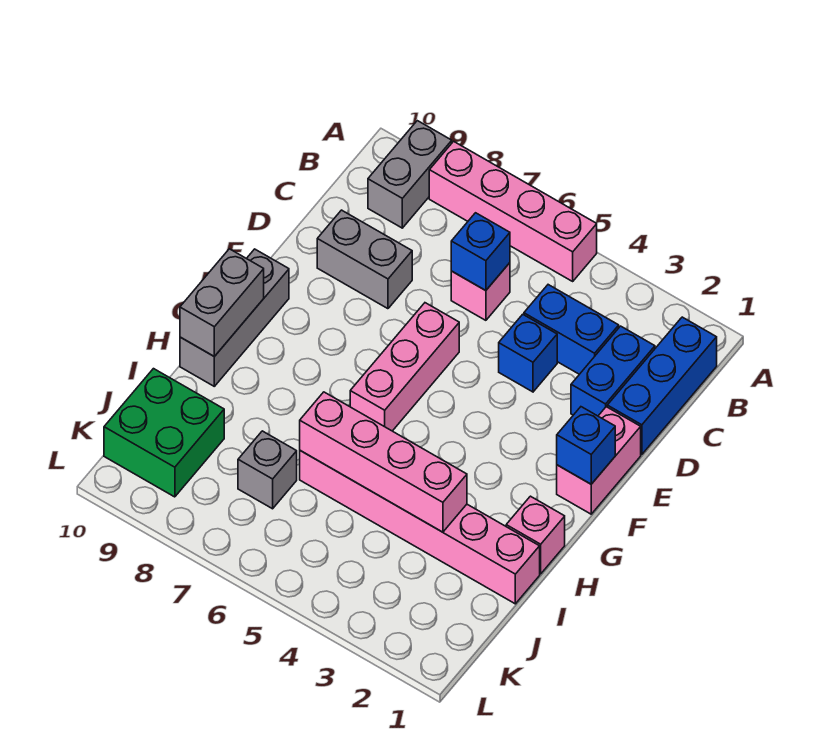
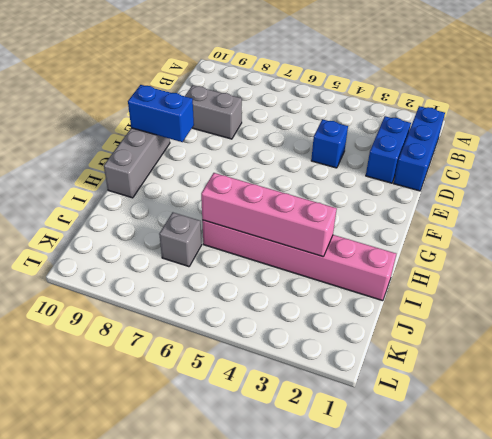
blue brick F9:F10 level 2 -> blue brick C3:C4 level 1
none -> pink brick A5:A8 level 1
none -> grey brick A9:B9 level 1
none -> pink brick C6 level 1

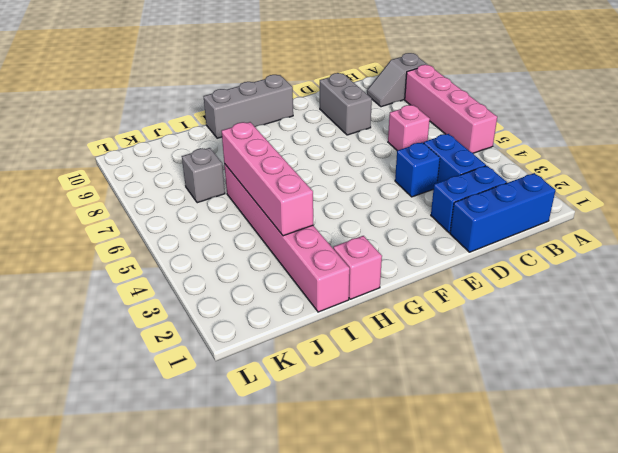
grey slope A9:B9 level 1 top A -> grey brick A9:B9 level 1
none -> pink brick E1:F1 level 1
none -> pink brick E6:G6 level 1
none -> green brick J9:K10 level 1

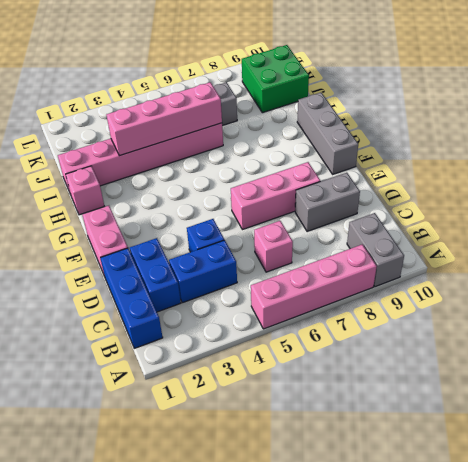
pink brick E6:E8 level 1 -> pink brick E6:G6 level 1
none -> blue brick C6 level 2
none -> blue brick F1 level 2
none -> grey brick G10:H10 level 2

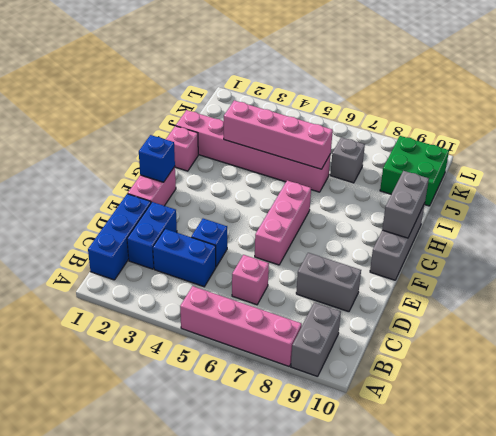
none -> blue brick C6 level 2

